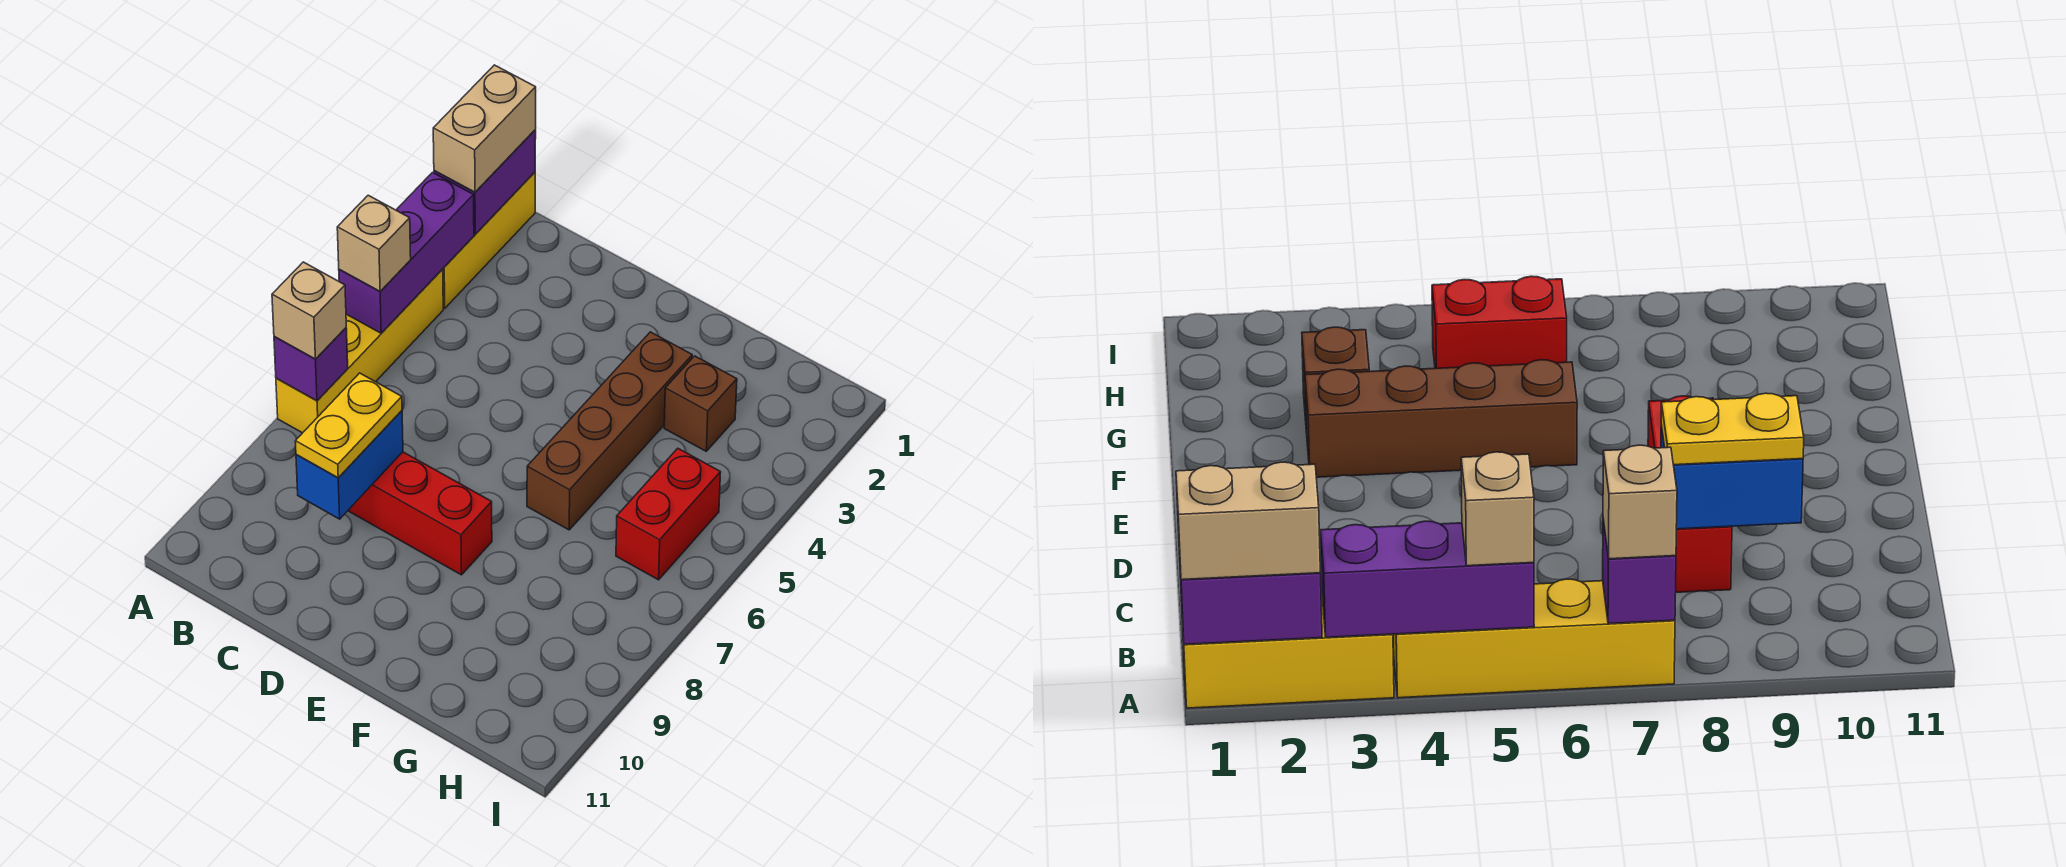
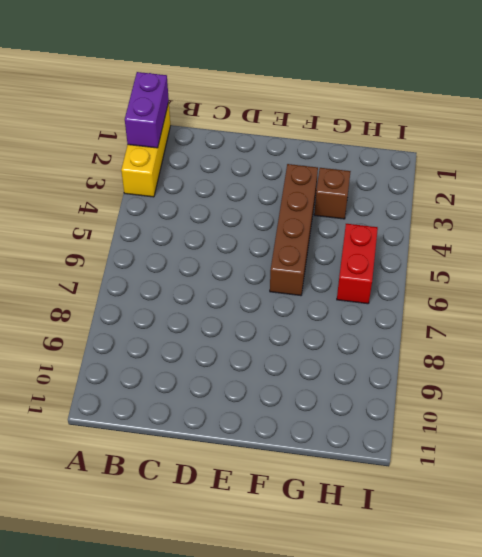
none -> yellow brick A4:A7 level 1
none -> red brick C8:E8 level 1
none -> purple brick A3:A5 level 2

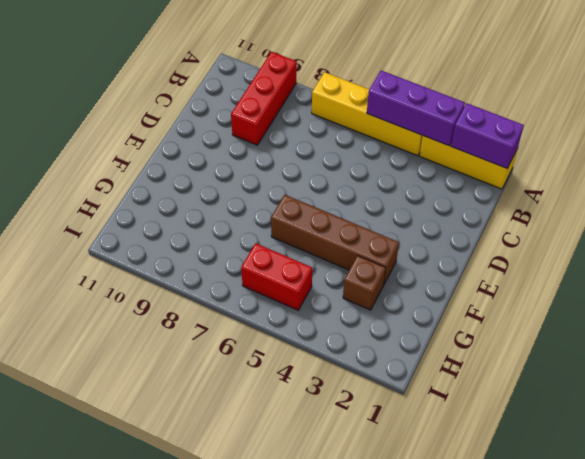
red brick A9:C9 level 1 -> red brick C8:E8 level 1
none -> purple brick A7 level 2
none -> blue brick C8:C9 level 2
none -> tan brick A1:A2 level 3

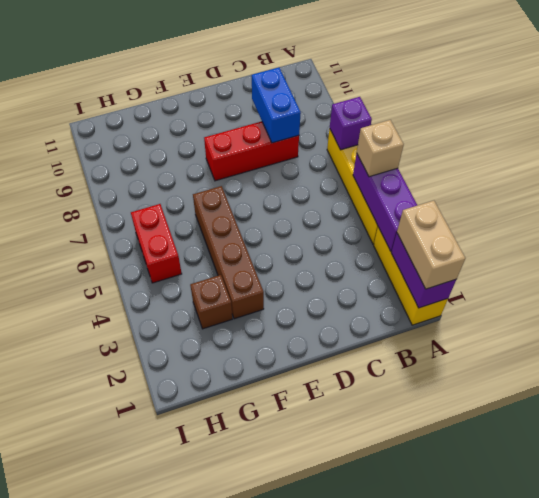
none -> tan brick A7 level 3
none -> yellow plate C8:C9 level 3

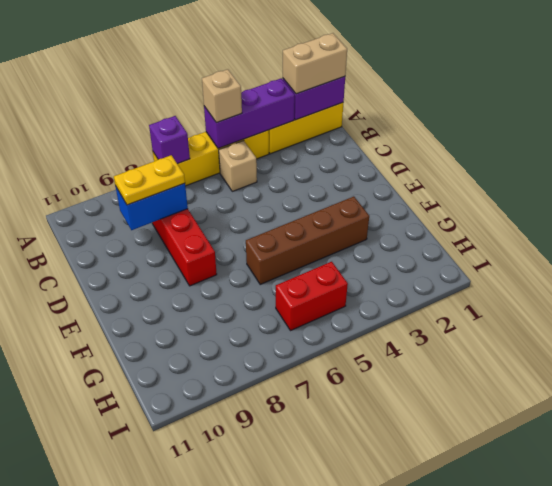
tan brick B5 level 1 -> tan brick A7 level 3
none -> brown brick G3 level 1

